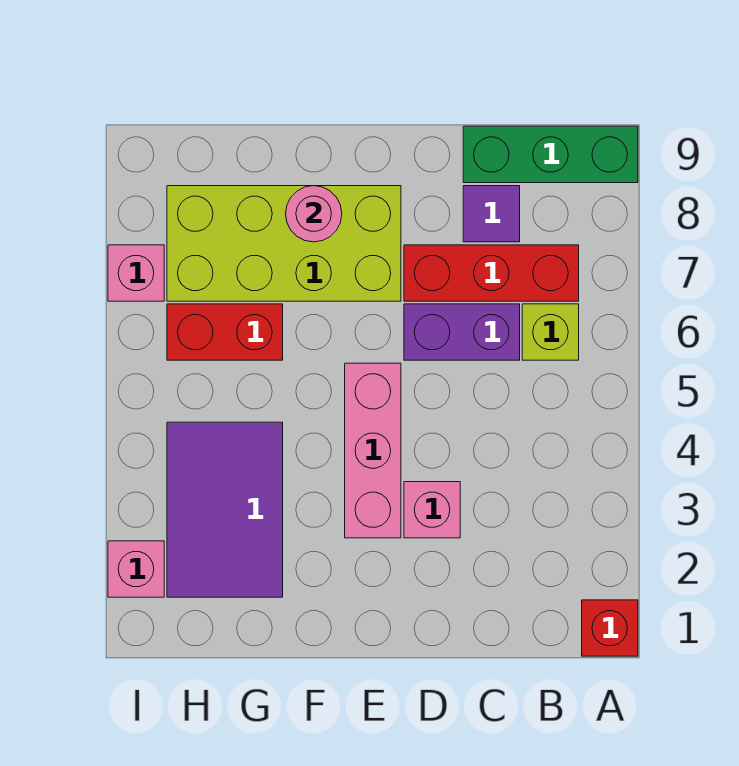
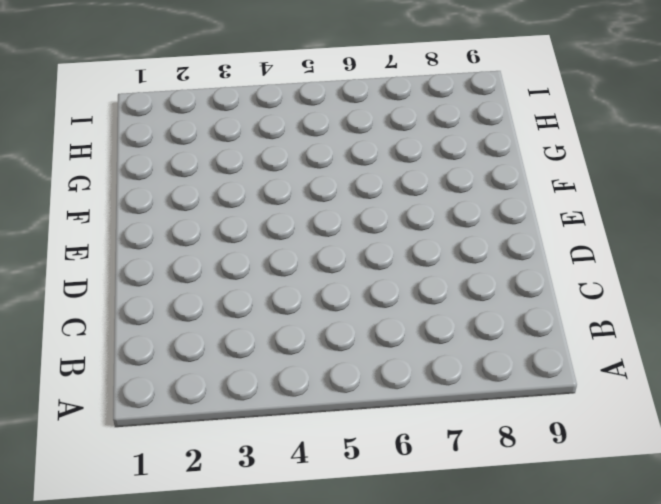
none -> red brick A1 level 1
none -> green brick A9:C9 level 1
none -> lime brick B6 level 1

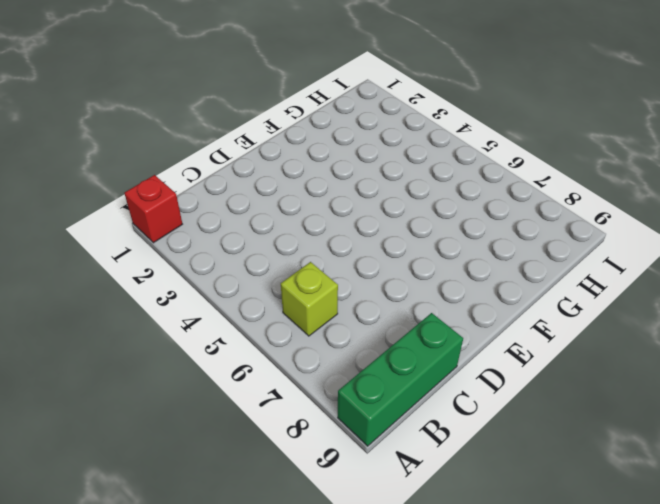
none -> red brick B7:D7 level 1
none -> purple brick C6:D6 level 1
none -> purple tile C8 level 1

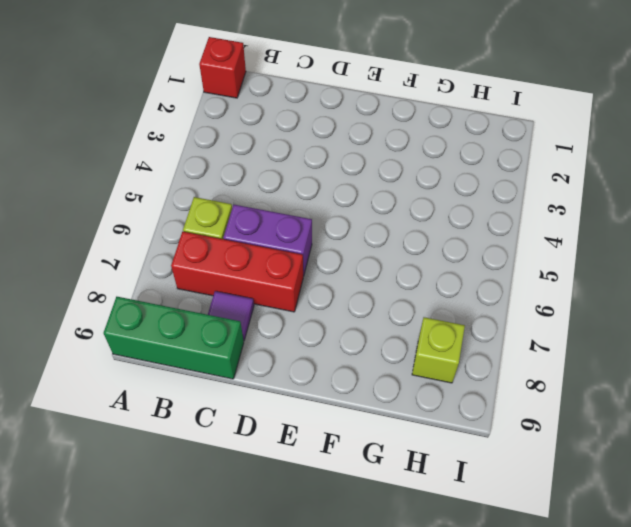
lime brick H8 level 1 -> lime brick E7:H8 level 1
none -> pink brick D3 level 1
none -> pink brick E3:E5 level 1
none -> purple tile G2:H4 level 1

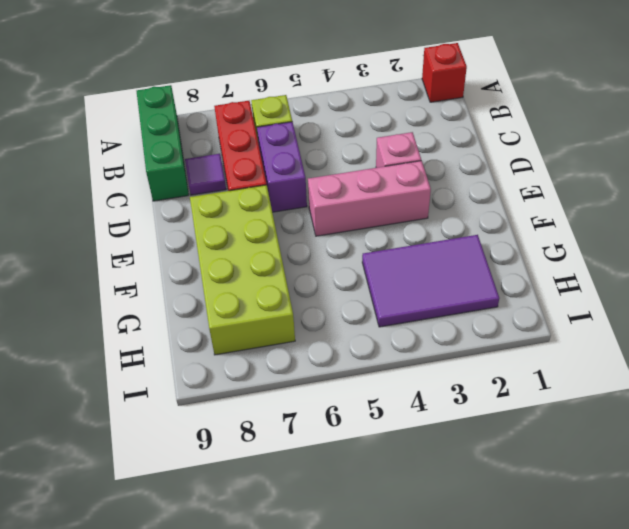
none -> red brick G6:H6 level 1
none -> pink brick I2 level 1
none -> pink brick I7 level 1

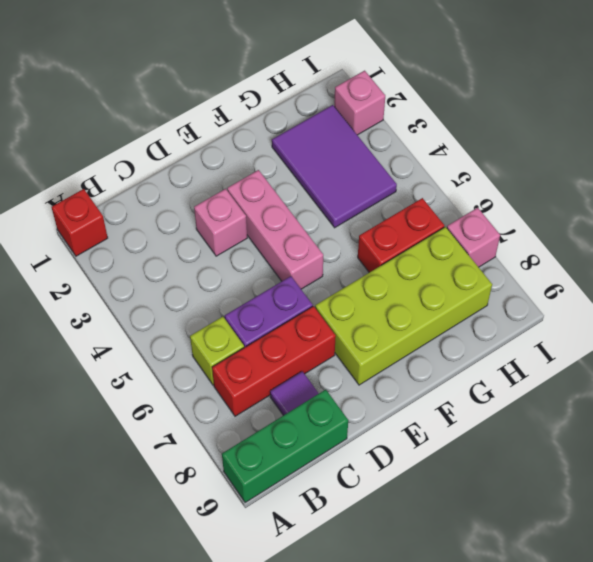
none -> pink round brick F8 level 2

